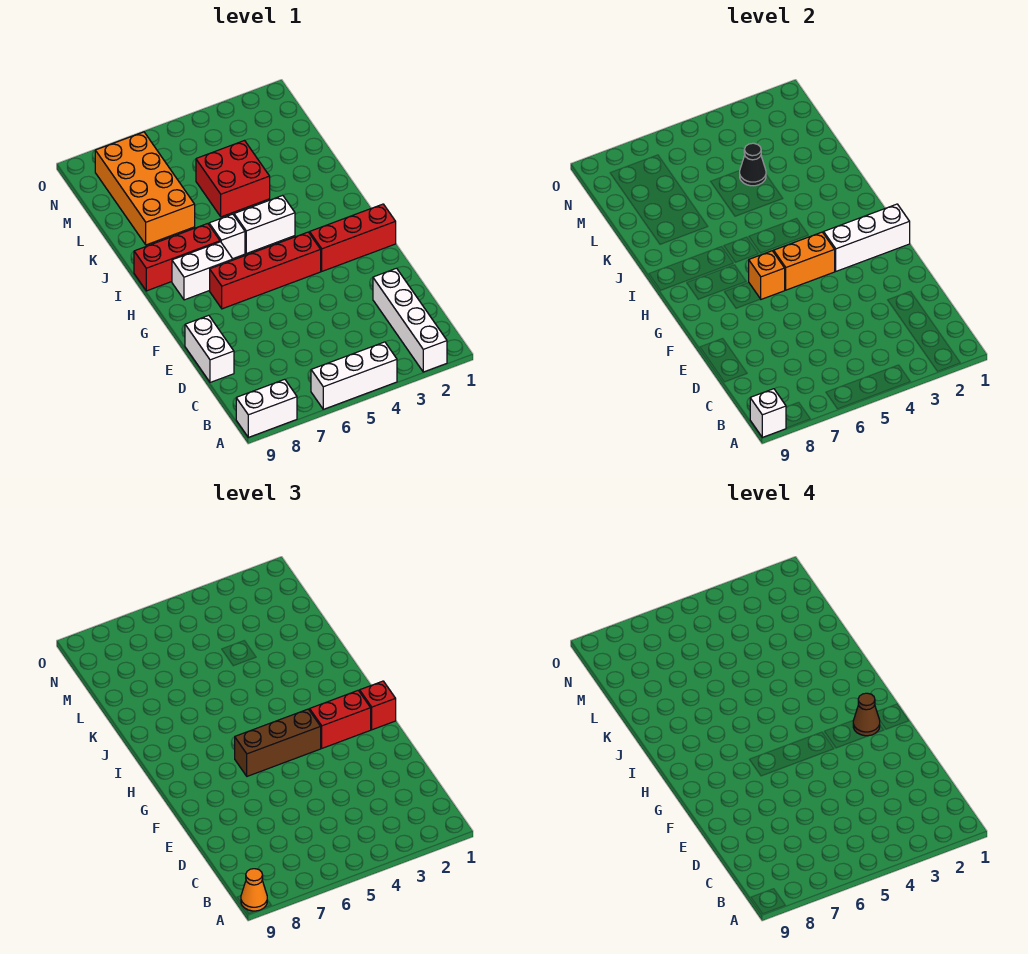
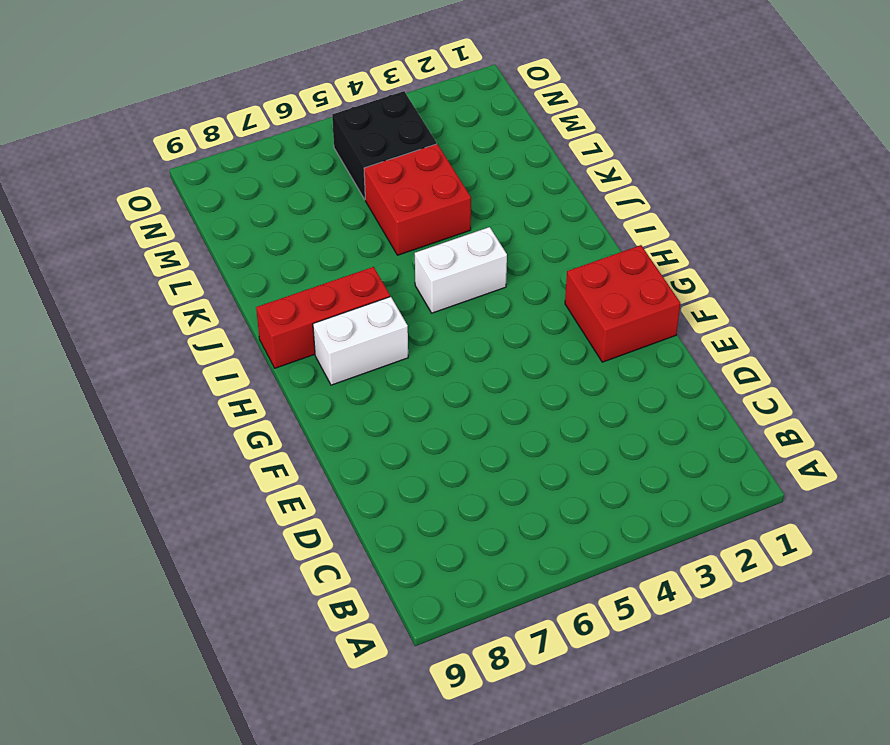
red brick F1:G2 level 1 -> red brick G1:G3 level 1
black brick M4:N5 level 1 -> none
none -> white brick A2:D2 level 1
none -> white brick A4:A6 level 1
none -> white brick A8:A9 level 1

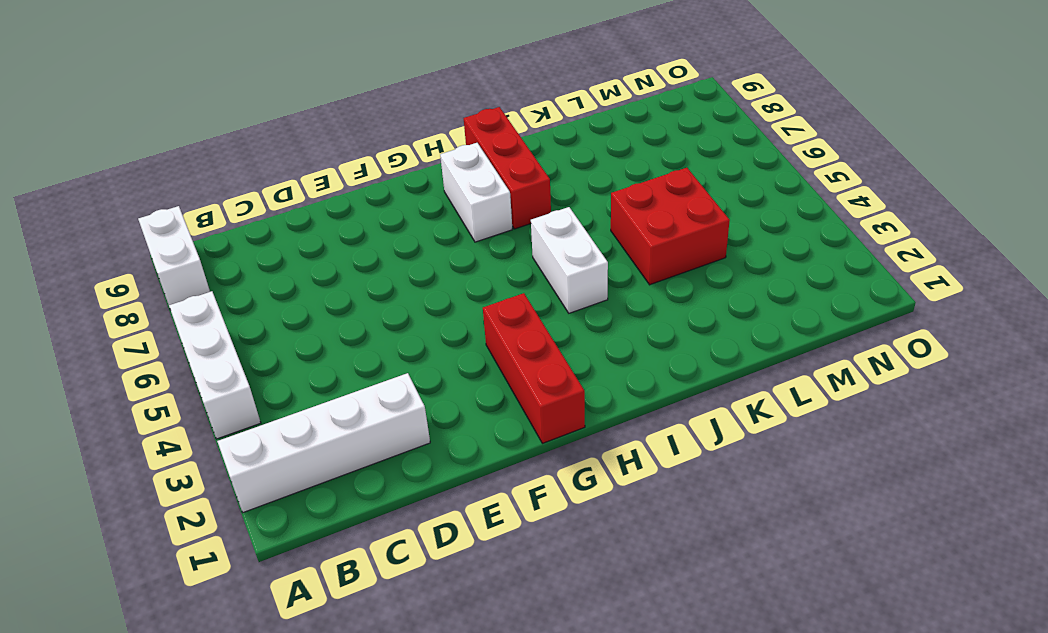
none -> white brick D9:E9 level 1
none -> red brick G4:G7 level 1
none -> white brick I6 level 1

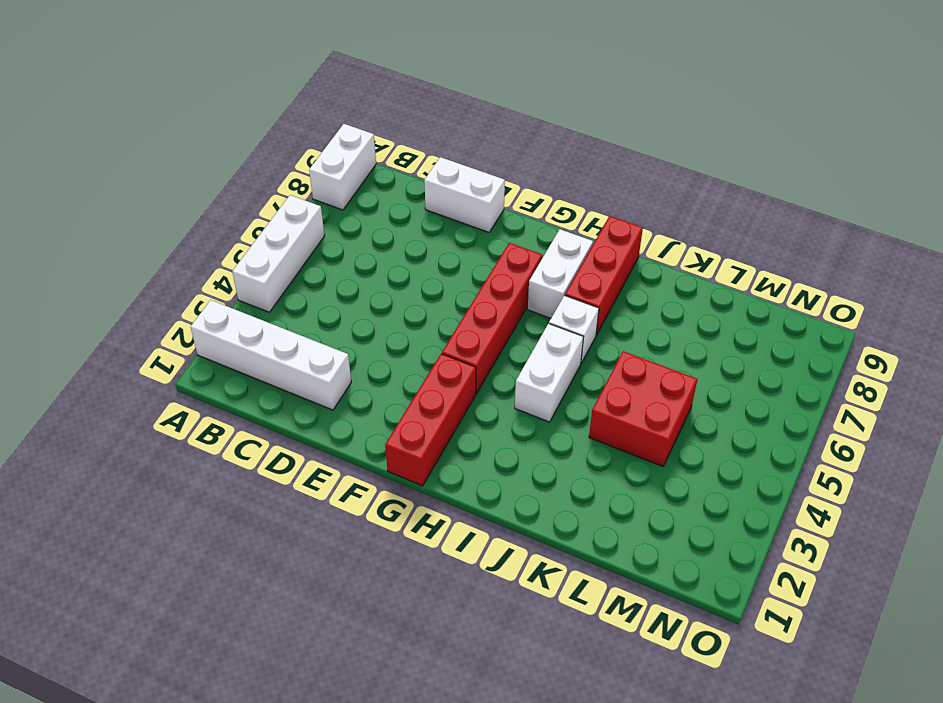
none -> orange brick K7:N8 level 1
none -> white brick A9 level 2
none -> white brick G1:G3 level 2

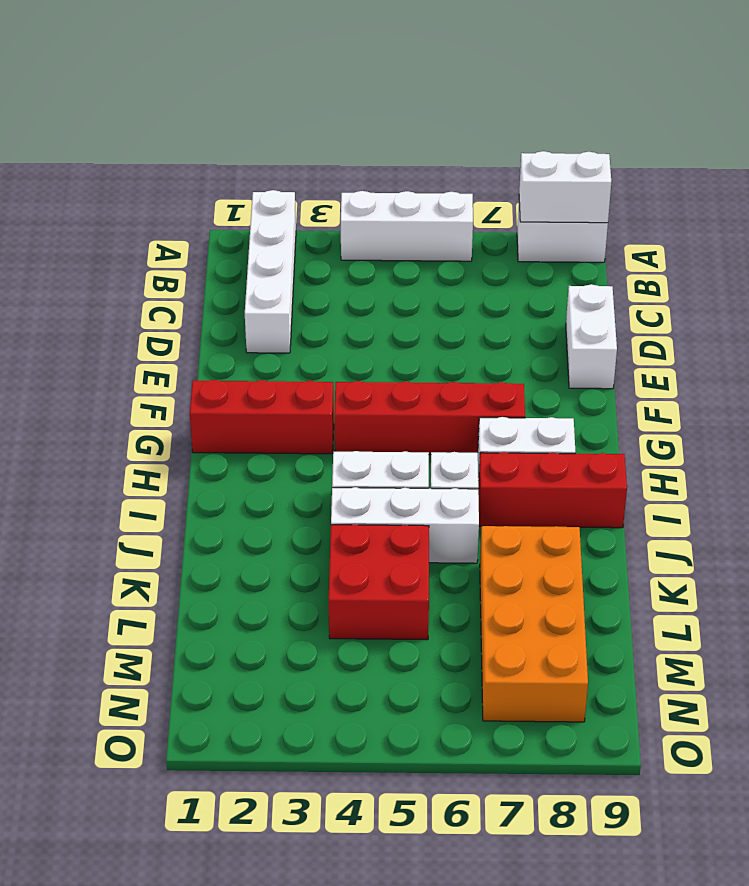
white brick A8:A9 level 2 -> white brick A9 level 2
white brick J4:J6 level 1 -> white brick G1:G3 level 2
none -> orange brick G4:G5 level 2
none -> orange brick G6 level 2
none -> black cone L4 level 2

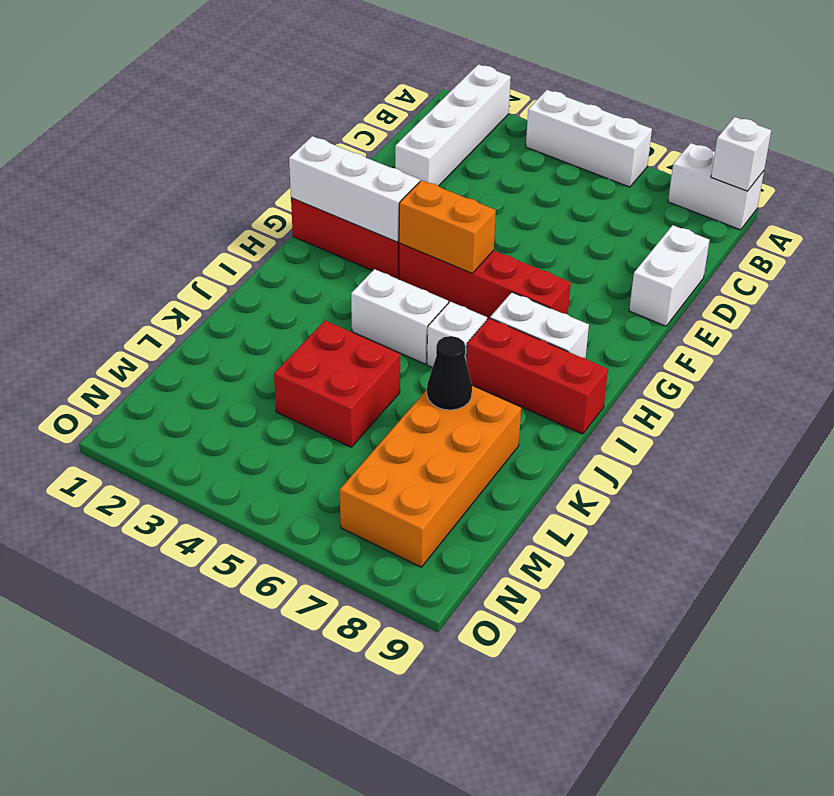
black cone K7 level 2 -> black cone L4 level 2
none -> orange brick G6 level 2
none -> orange cone A9 level 3
none -> red brick G1 level 3

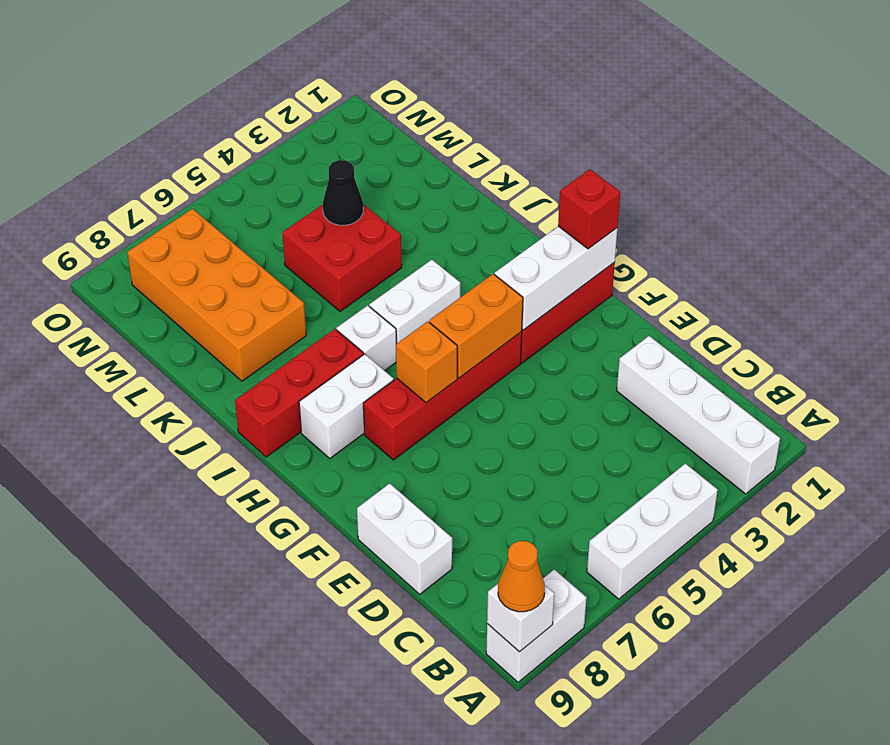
none -> red brick G2:G3 level 3
none -> brown brick G4:G6 level 3
none -> brown cone G2 level 4

